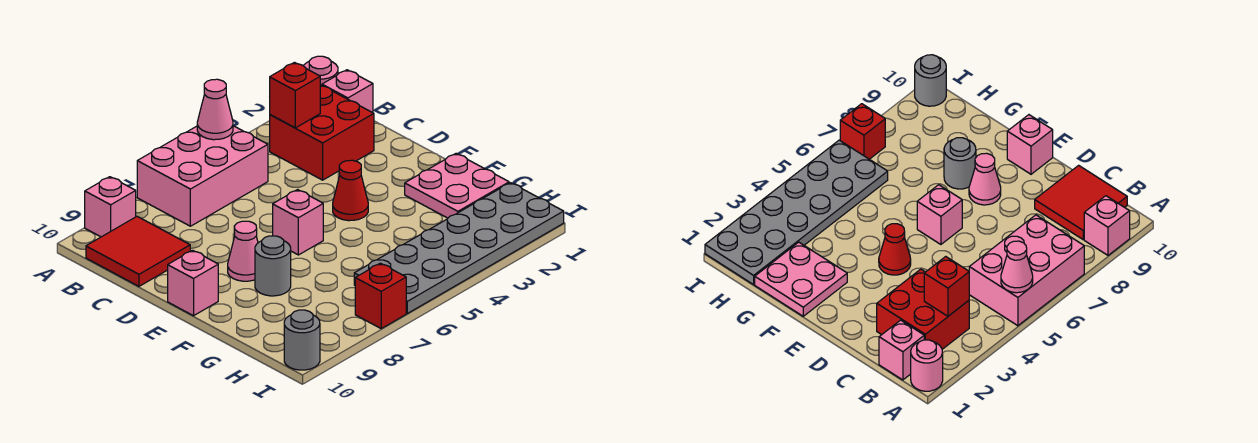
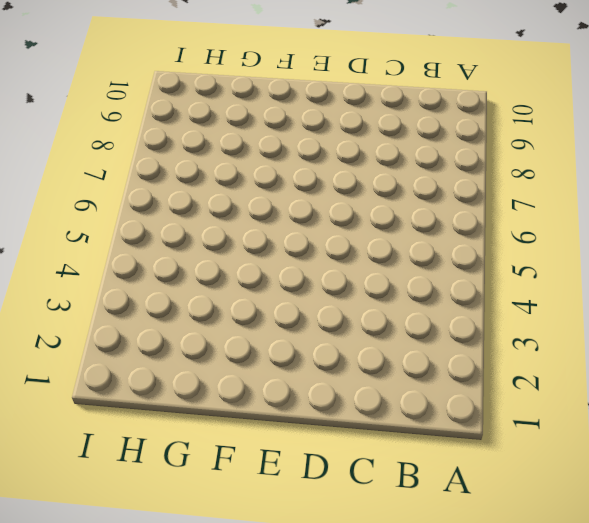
none -> pink round brick A1 level 1
none -> pink brick A5:B7 level 1
none -> pink brick A9 level 1

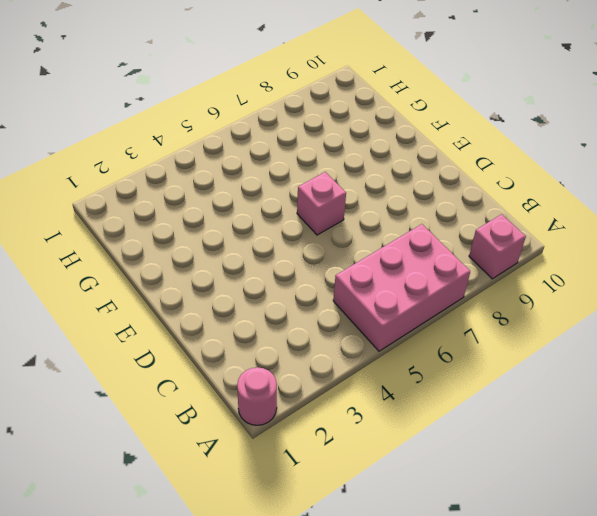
none -> pink brick B1 level 1
none -> red brick B2:C3 level 1
none -> red tile B9:C10 level 1

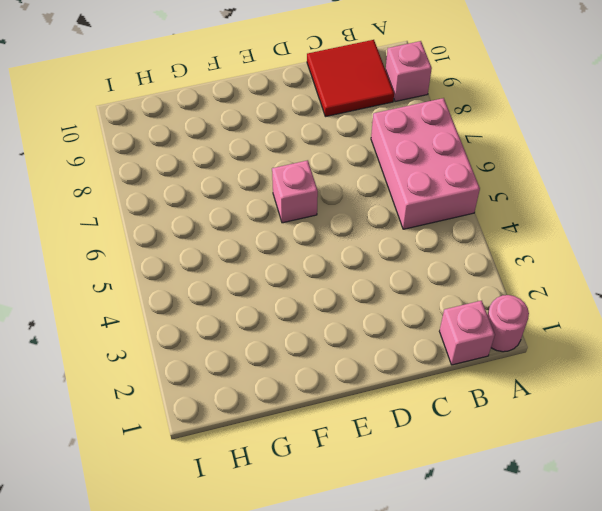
none -> red brick B2:C3 level 1
none -> red cone E4 level 1
none -> pink cone E8 level 1

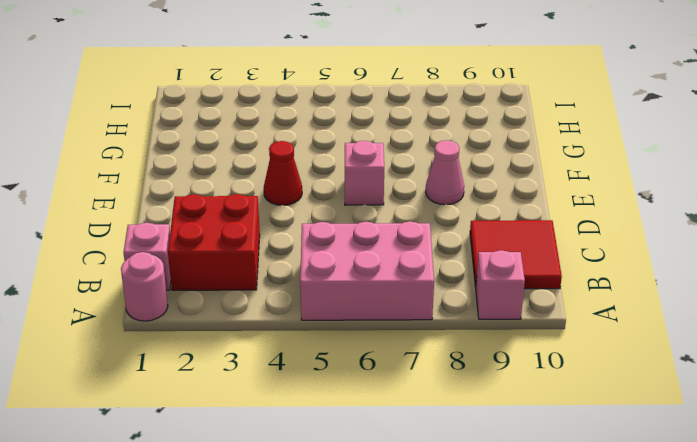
none -> pink brick E10 level 1
none -> pink plate F1:G2 level 1
none -> grey round brick F8 level 1

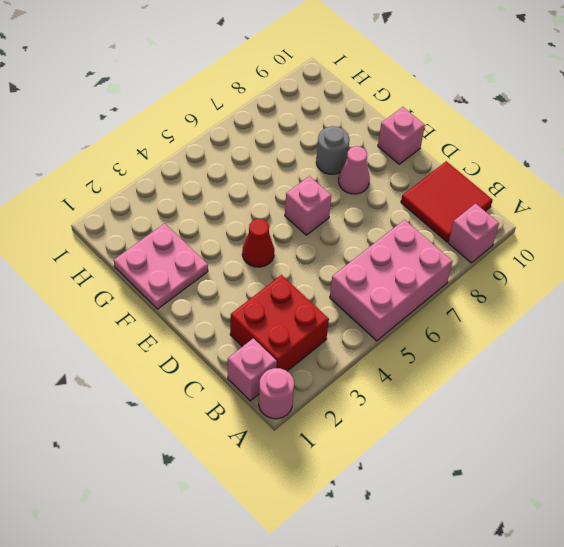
none -> grey plate H1:I6 level 1
none -> red brick I7 level 1
none -> grey round brick I10 level 1

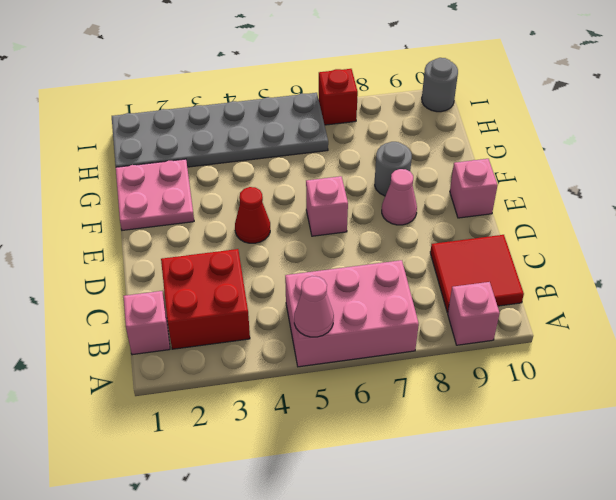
none -> pink round brick A1 level 1
none -> red brick B3 level 2

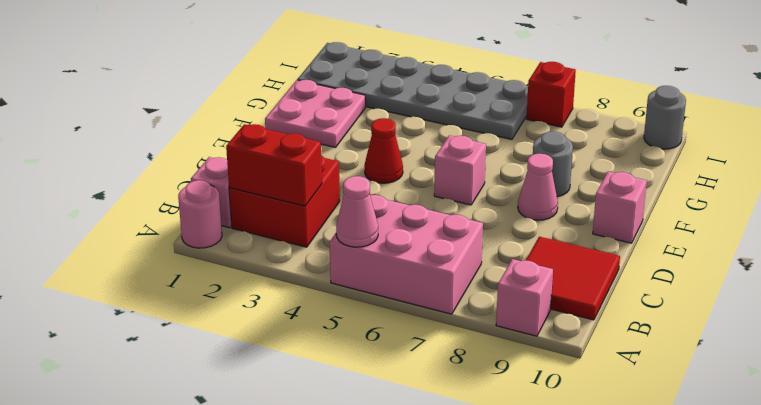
red brick B2:B3 level 2 -> red brick B3 level 2

